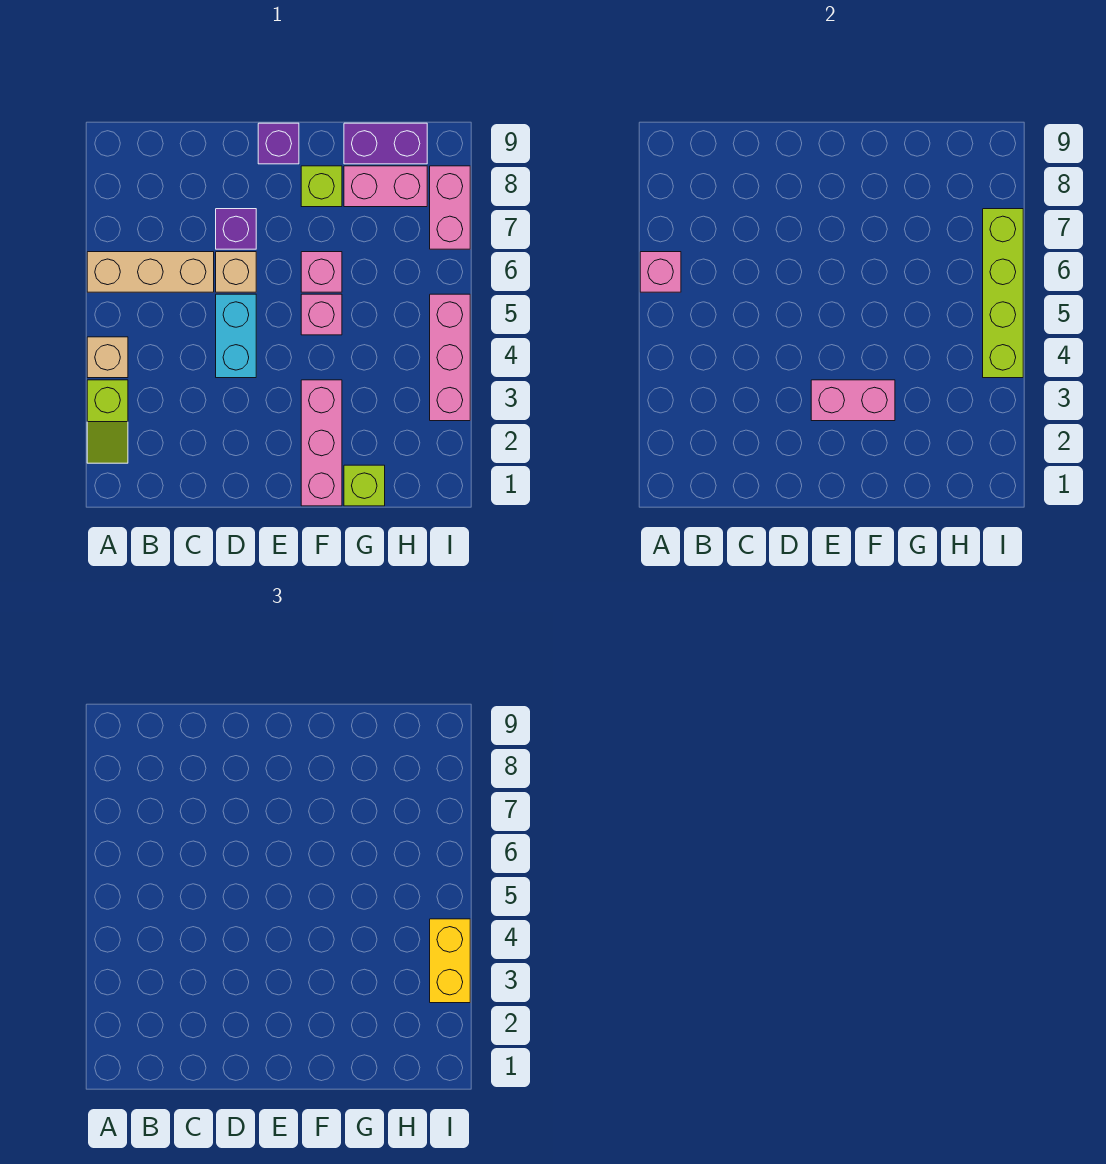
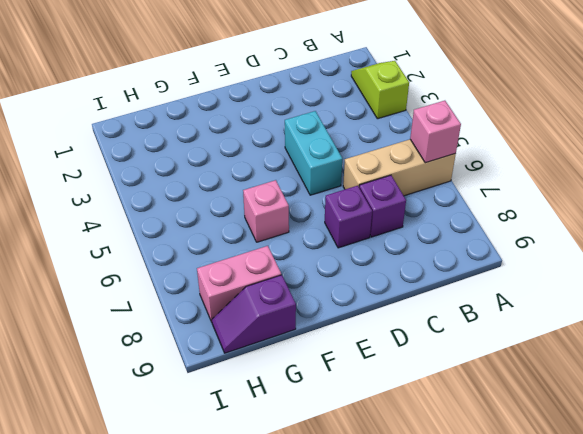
purple brick C7 level 1 -> purple brick E9 level 1
purple slope G9:H9 level 1 top G -> purple brick G9:H9 level 1
none -> tan brick A4 level 1
none -> tan brick D6 level 1
none -> pink brick F1:F3 level 1

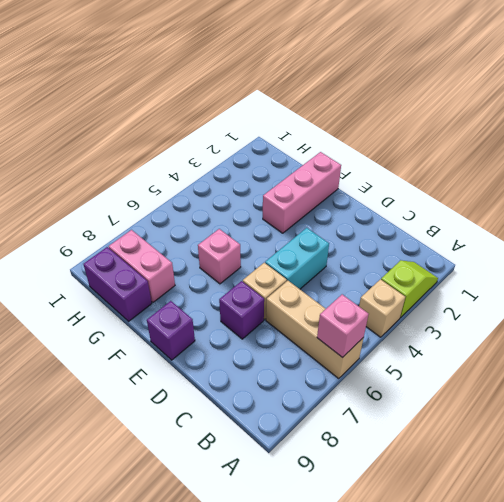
none -> pink brick F5 level 1
none -> lime brick F8 level 1
none -> lime brick G1 level 1

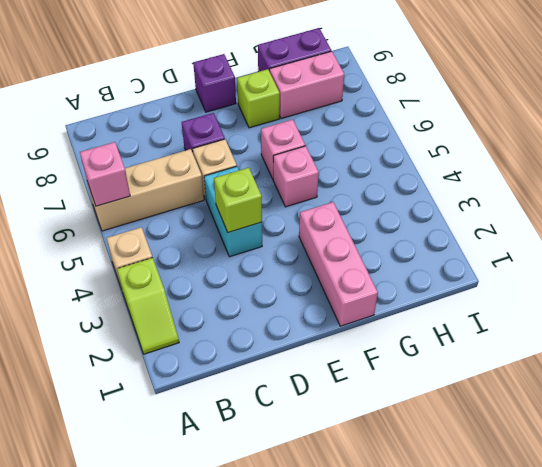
lime brick D4 level 2 -> lime brick G1 level 1
none -> pink brick I3:I5 level 1
none -> pink brick I7:I8 level 1
none -> pink brick E3:F3 level 2

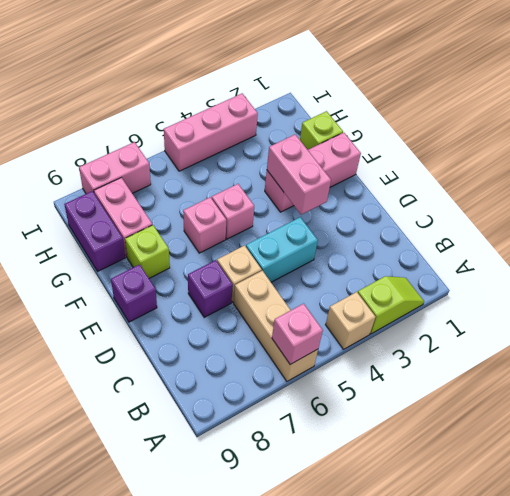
none -> lime brick I4:I7 level 2
none -> yellow brick I3:I4 level 3

